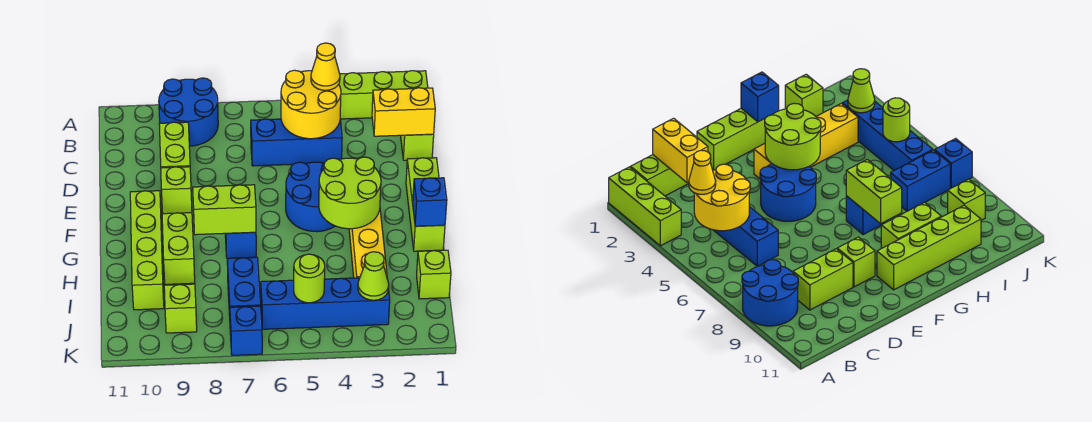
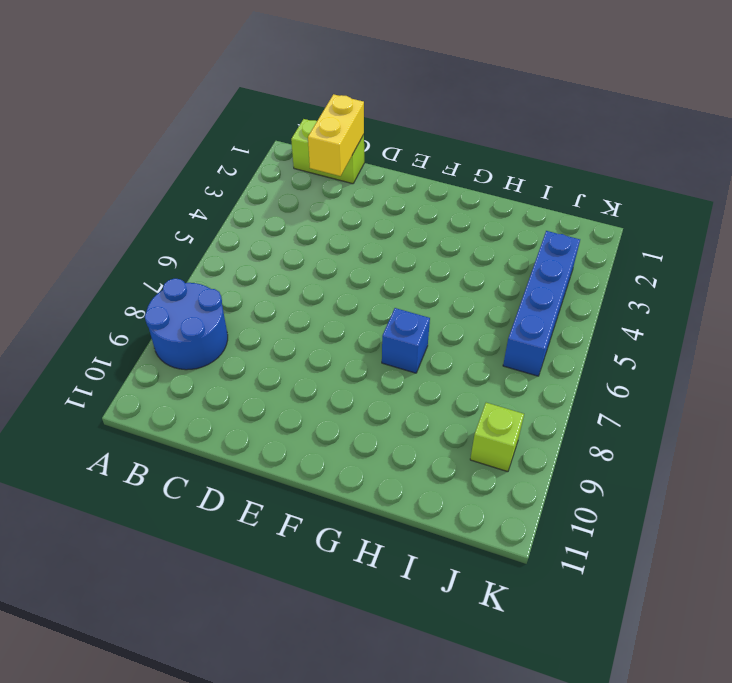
none -> lime brick A1:A3 level 1
none -> blue brick C4:C6 level 1
none -> lime brick C9:D9 level 1

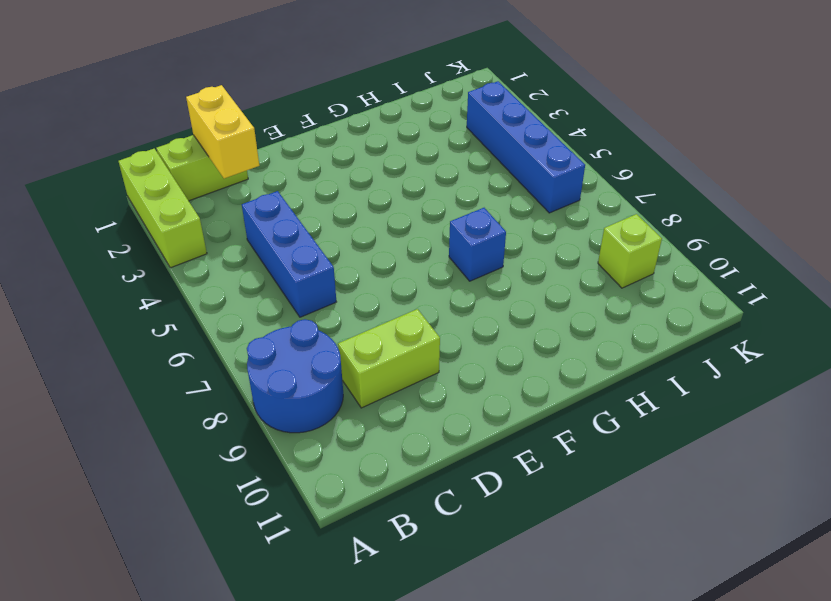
none -> lime brick E1:G1 level 1
none -> blue round brick E4:F5 level 1
none -> lime brick E9 level 1

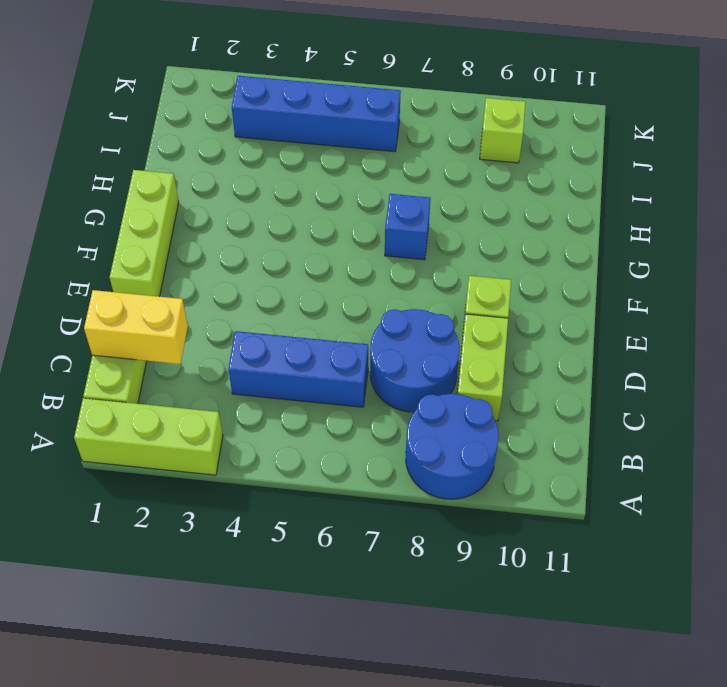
blue round brick C7:D8 level 1 -> blue round brick E4:F5 level 1
none -> yellow brick F3:I3 level 1
none -> lime brick F10:I10 level 1
none -> lime brick G9:H9 level 1

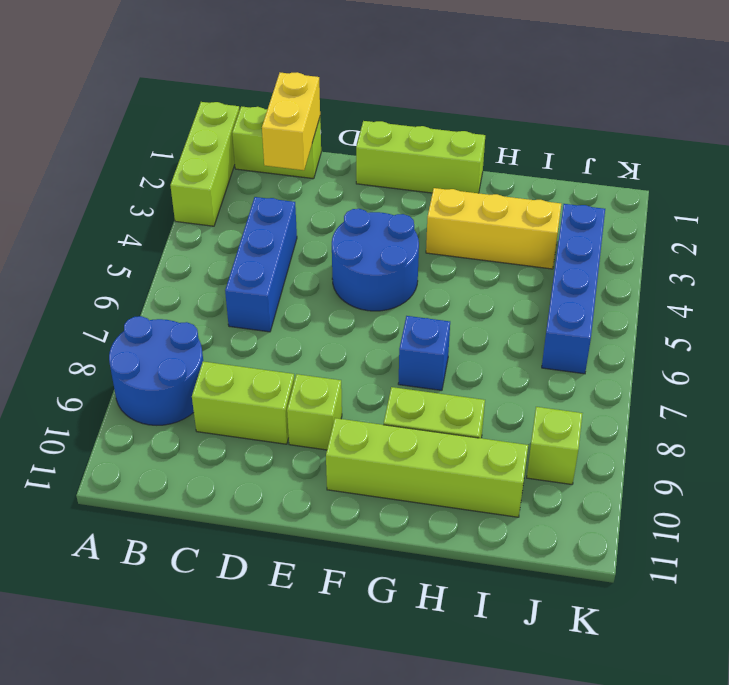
yellow brick G3:I3 level 1 -> yellow brick F3:I3 level 1
none -> lime brick I1 level 1
none -> blue brick I7:J7 level 1
none -> blue brick K7 level 1

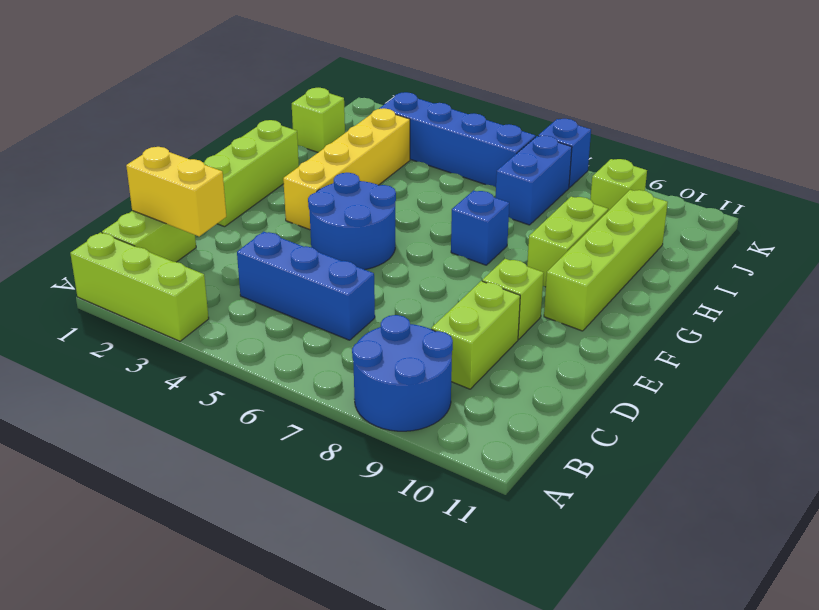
none -> yellow round brick B4:C5 level 2
none -> lime round brick F3:G4 level 2
none -> blue brick G1 level 2

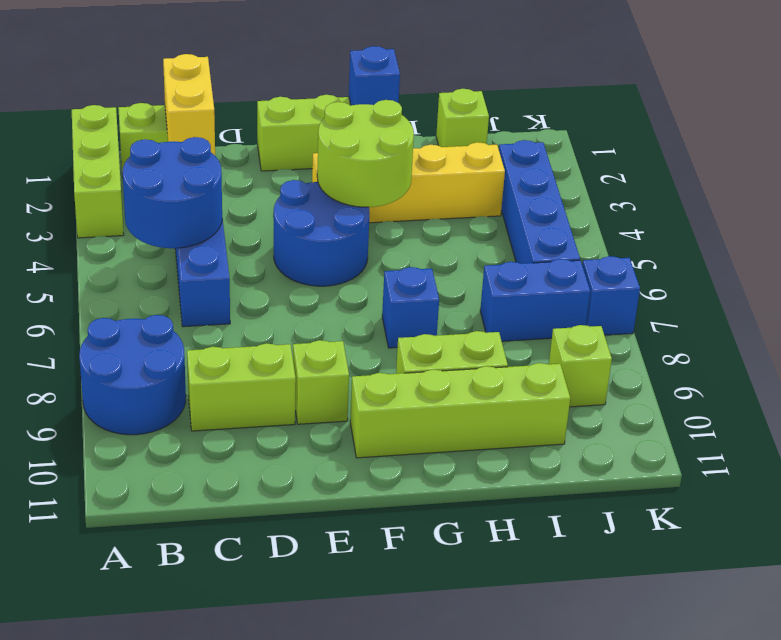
blue round brick B4:C5 level 2 -> yellow round brick B4:C5 level 2
none -> lime brick G7:G8 level 2
none -> lime cone J3 level 2
none -> lime round brick J5 level 2

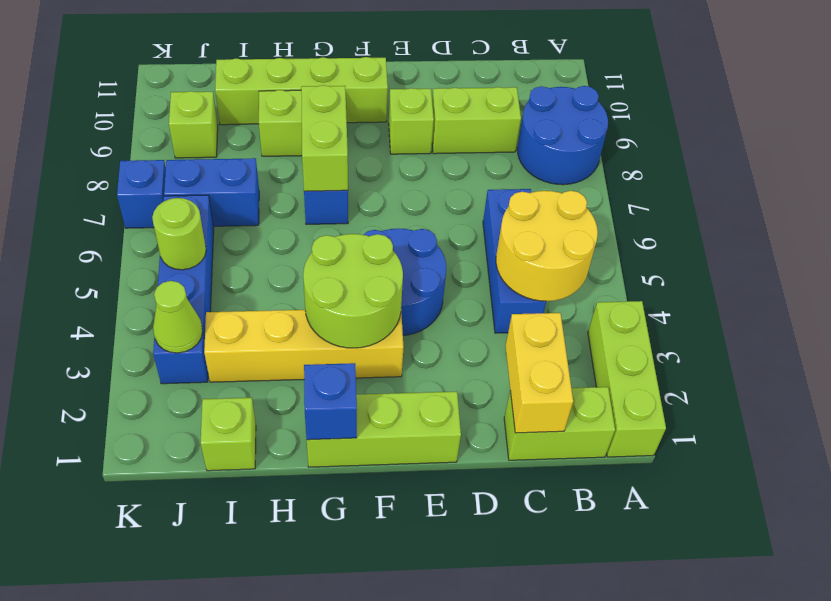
none -> yellow cone B4 level 3

